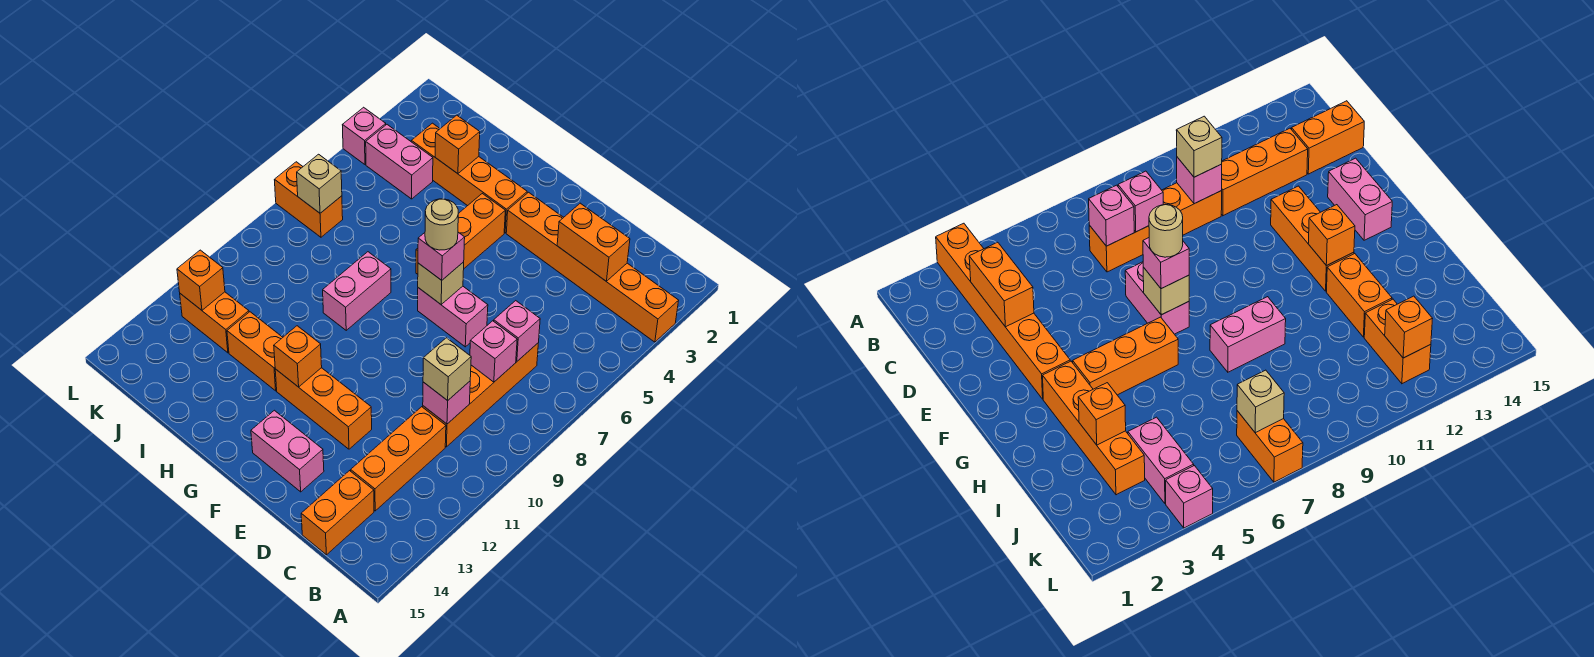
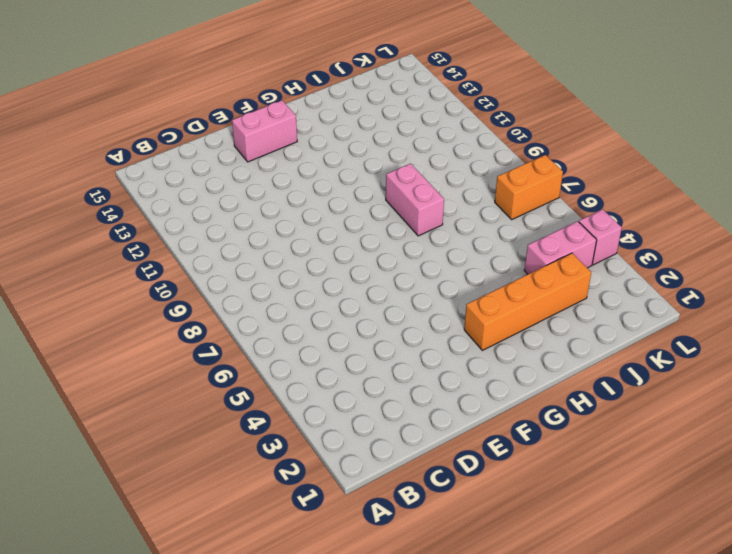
none -> orange brick A3:F3 level 1
none -> orange brick C7:C10 level 1
none -> orange brick C11:C13 level 1

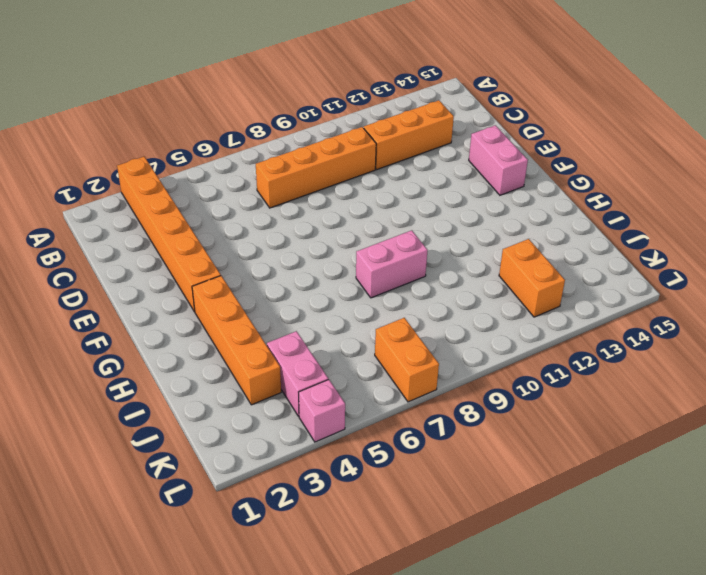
none -> orange brick C14:C15 level 1
none -> pink brick E7:F7 level 1
none -> orange brick E12:G12 level 1

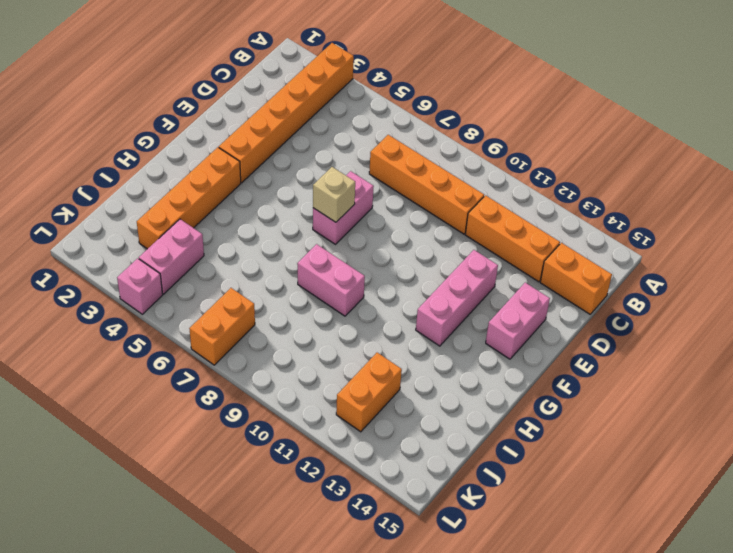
pink brick E12:G12 level 1 -> orange brick E12:G12 level 1
none -> orange brick G4:G6 level 1
none -> orange brick H12:I12 level 1
none -> orange brick C3:D3 level 2

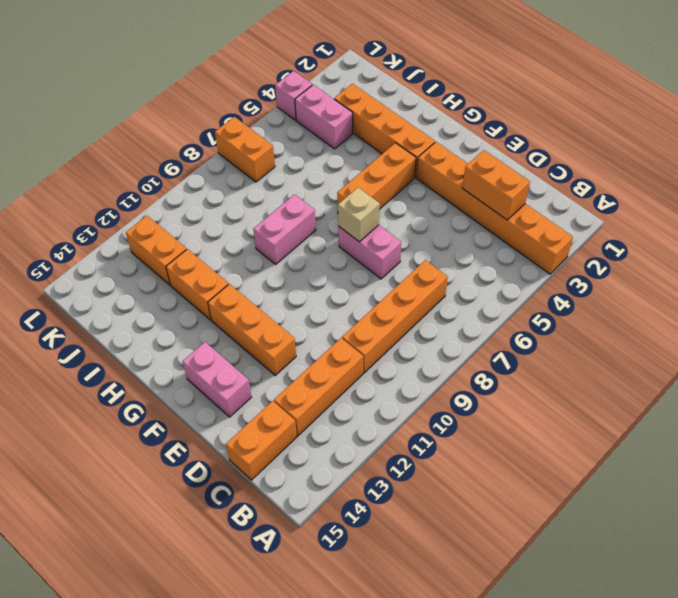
none -> pink brick C7 level 2
none -> pink brick C8 level 2
none -> pink brick C10 level 2

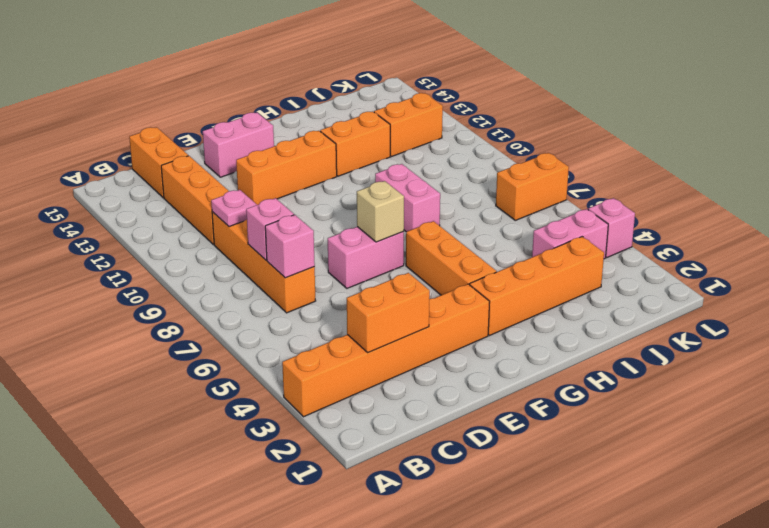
pink plate C10 level 2 -> pink brick C10 level 2
none -> orange brick G12 level 2
none -> orange brick I3 level 2
none -> tan brick K7 level 2

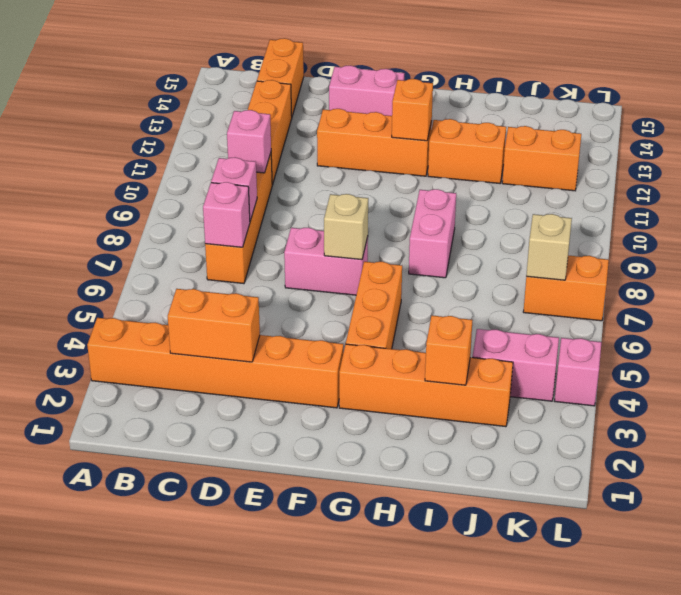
none -> orange brick K12 level 2
none -> tan brick C10 level 3
none -> pink brick F7 level 3

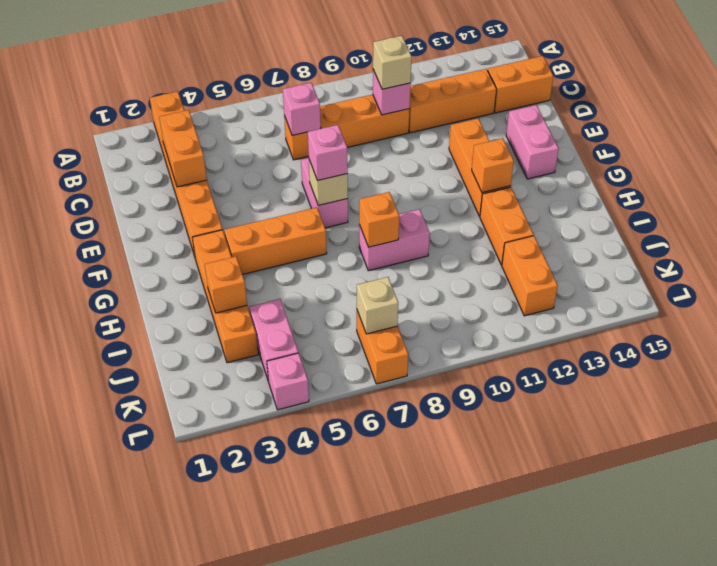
orange brick H8 level 2 -> orange brick K12 level 2
none -> pink brick C8 level 2
none -> tan round brick F7 level 4

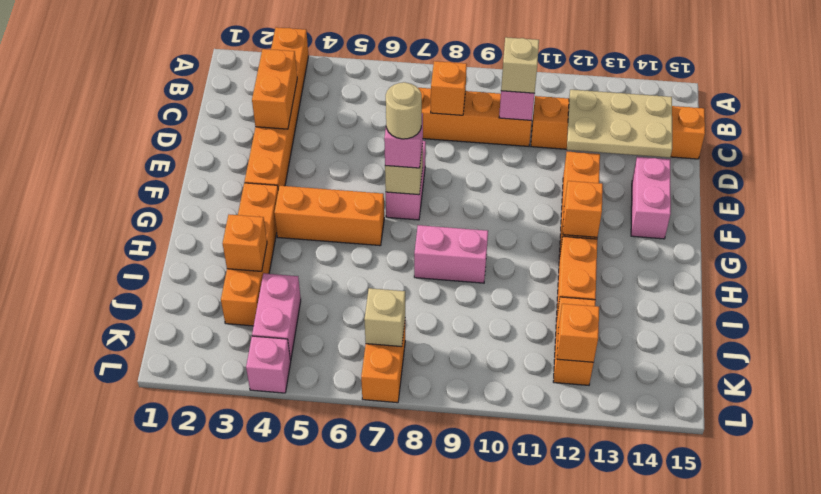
orange brick C8 level 2 -> pink brick C8 level 2
tan plate C12:D14 level 2 -> none
none -> pink brick C7 level 2

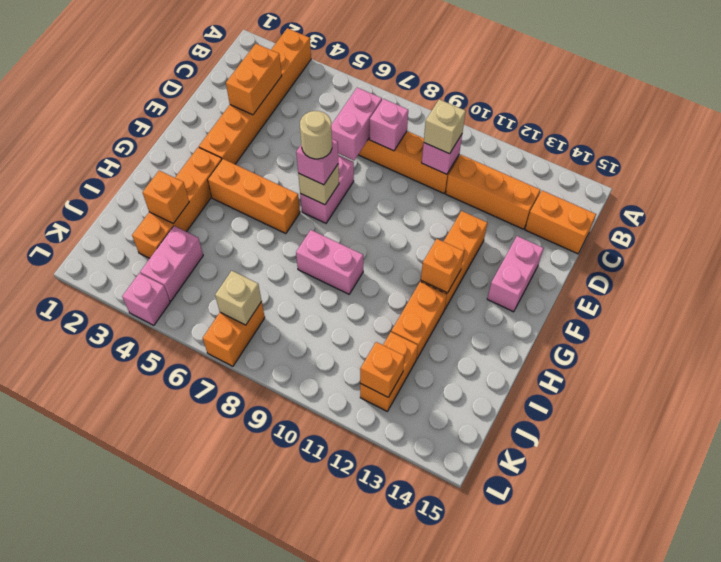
pink brick C7:D7 level 2 -> pink brick C7 level 2

